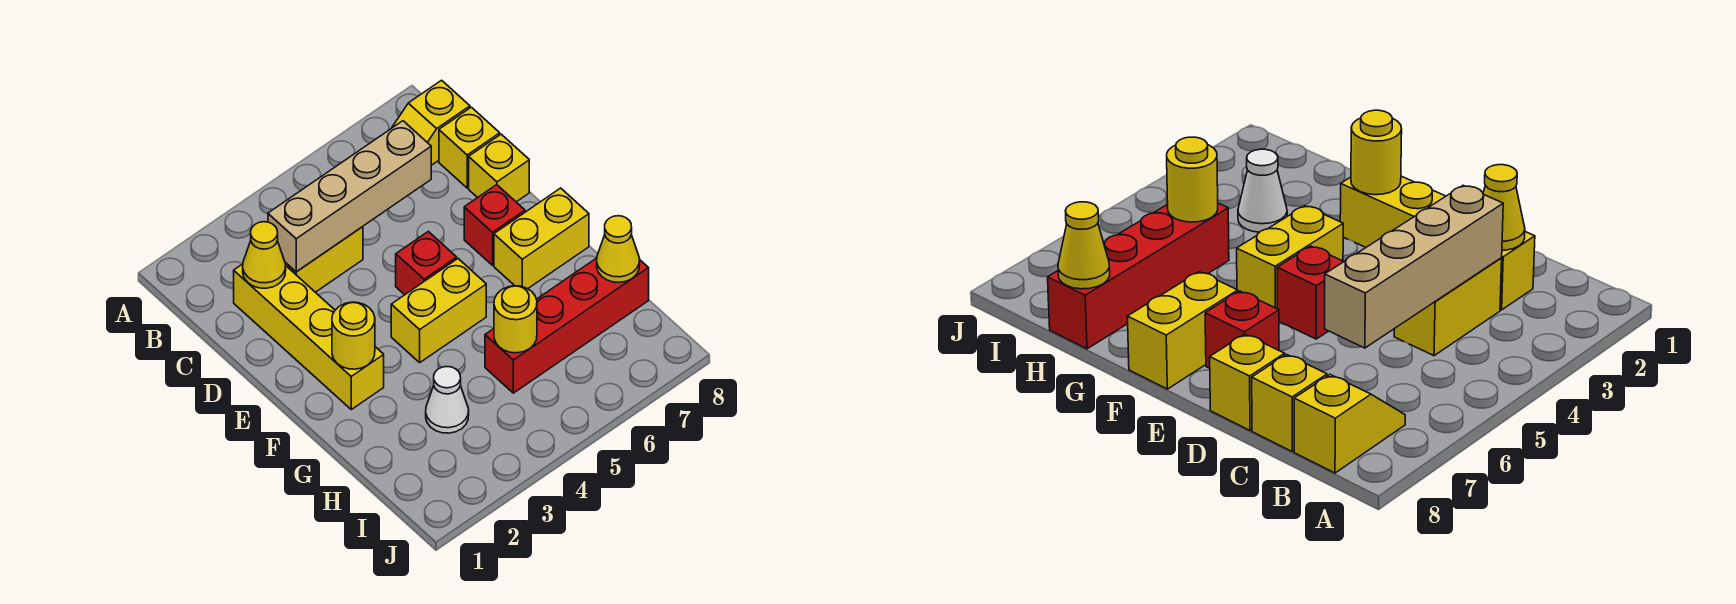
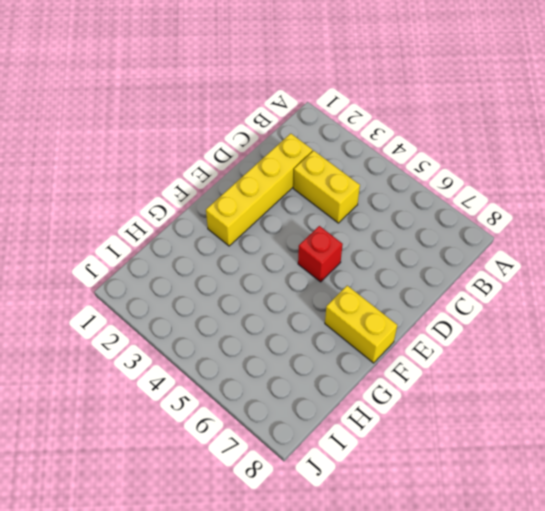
none -> yellow slope B7:B8 level 1 top 8
none -> yellow brick C8 level 1
none -> yellow brick D8 level 1

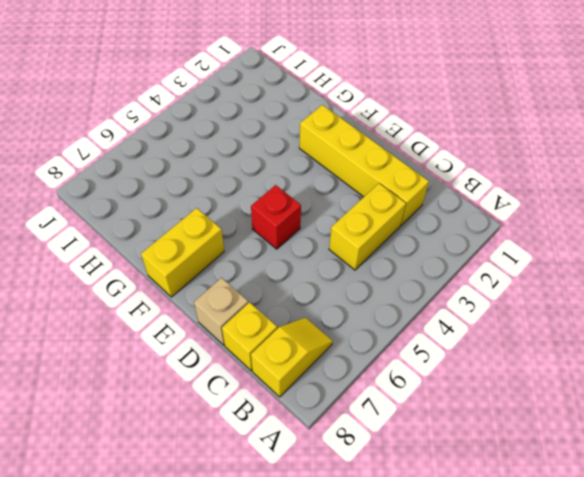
tan brick D8 level 1 -> yellow brick D8 level 1
none -> red brick E7 level 1
none -> yellow brick F4:F5 level 1
none -> white cone H3 level 1

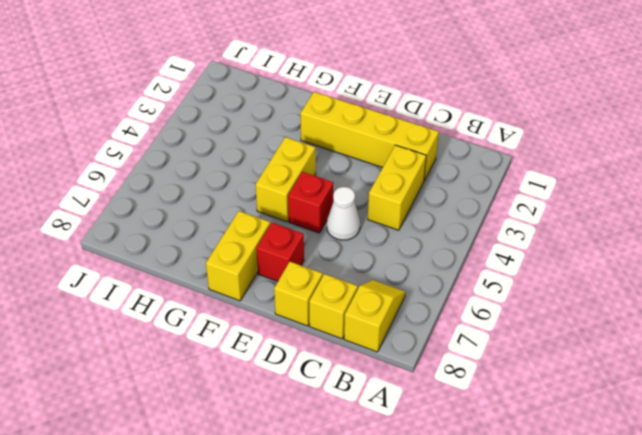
white cone D5 level 1 -> white cone H3 level 1
none -> red brick H5:H8 level 1
none -> yellow cone C2 level 2
none -> tan brick C3:C6 level 2

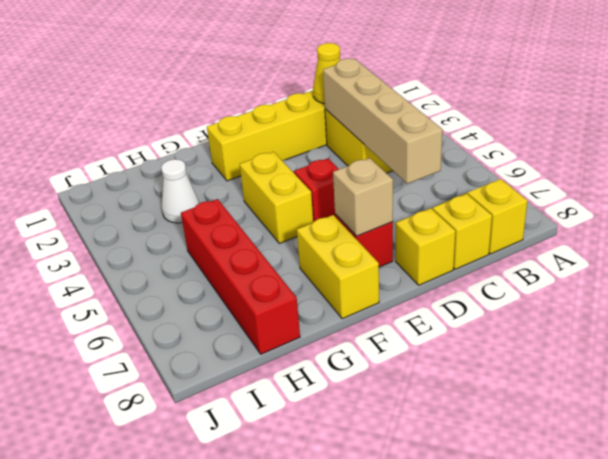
tan brick E7 level 2 -> none
none -> yellow round brick F2 level 2
none -> yellow round brick H5 level 2
none -> yellow cone H8 level 2

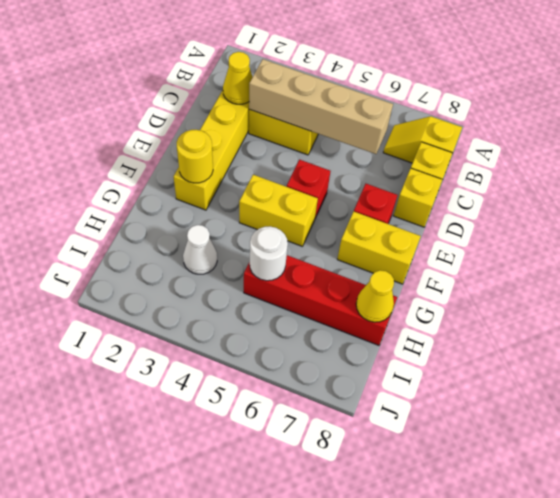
white round brick H5 level 2 -> yellow round brick H5 level 2

